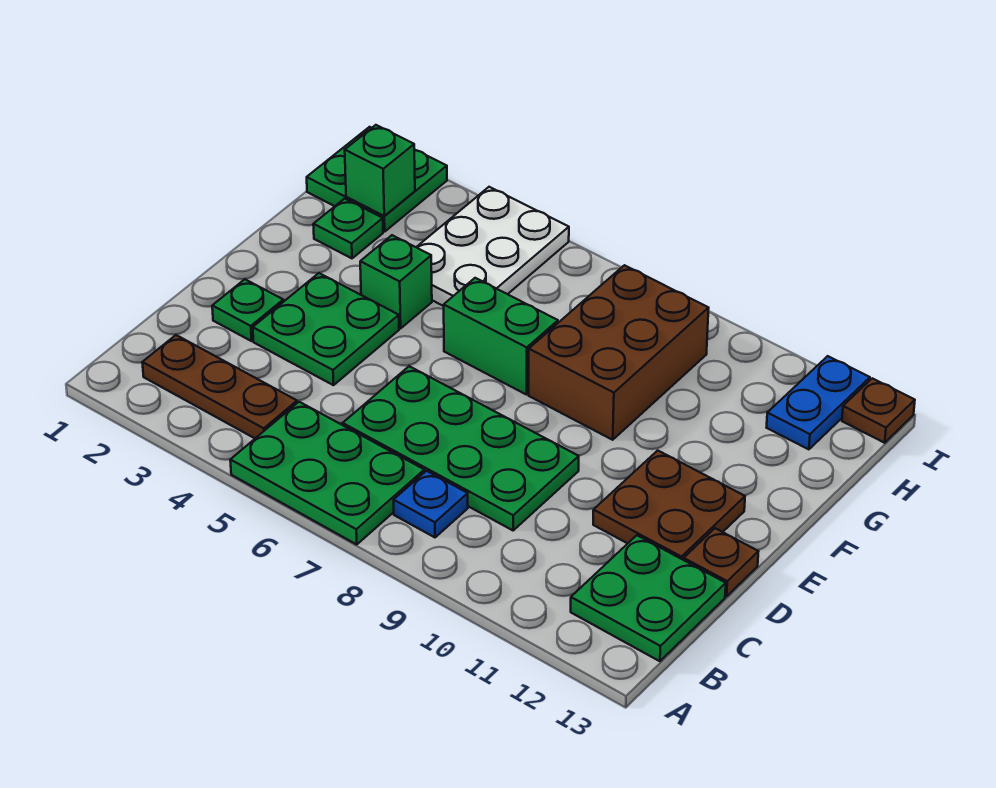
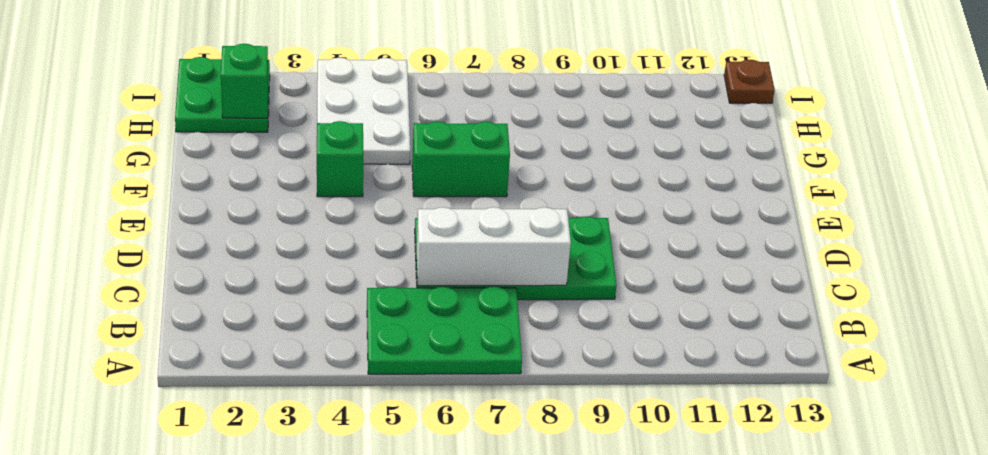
white brick C6:C8 level 2 -> none
none -> brown plate B2:B4 level 1
none -> blue plate B8 level 1
none -> green plate B12:C13 level 1

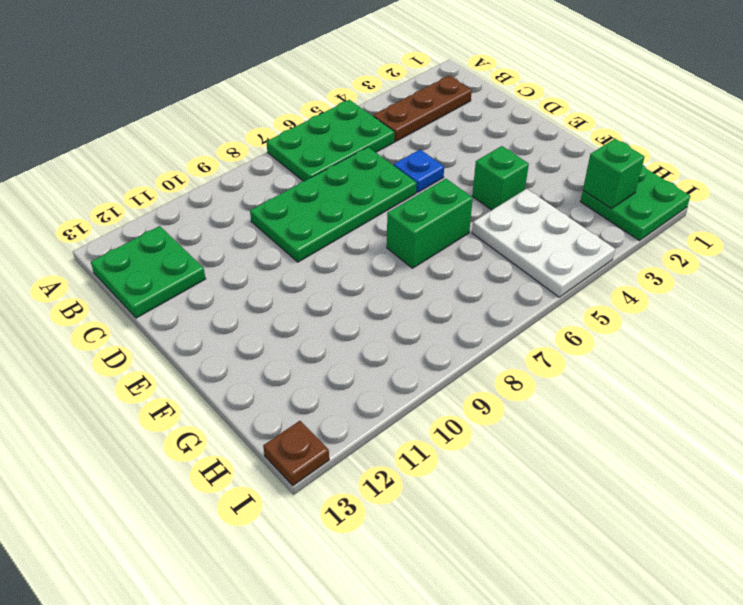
blue plate D5 level 1 -> blue plate B8 level 1
none -> green plate D2 level 1
none -> green plate D3:E4 level 1
none -> brown plate D11:E12 level 1

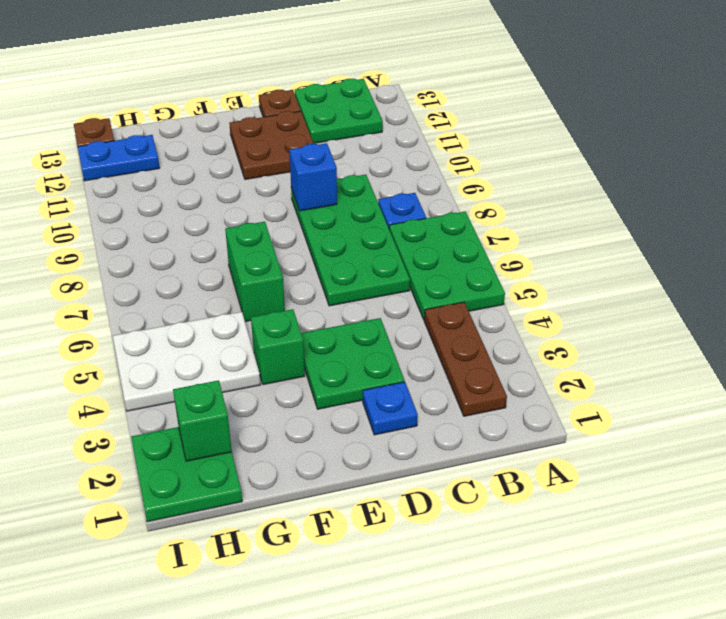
blue plate D2 level 1 -> green plate D2 level 1
blue brick D9 level 2 -> none
none -> brown brick F8:H9 level 1
none -> green plate G2 level 1

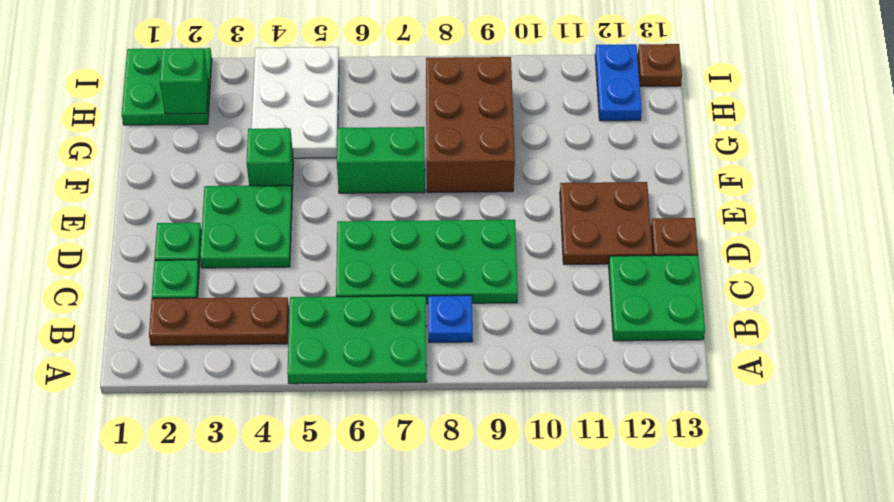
green plate C2 level 1 -> green plate G2 level 1

